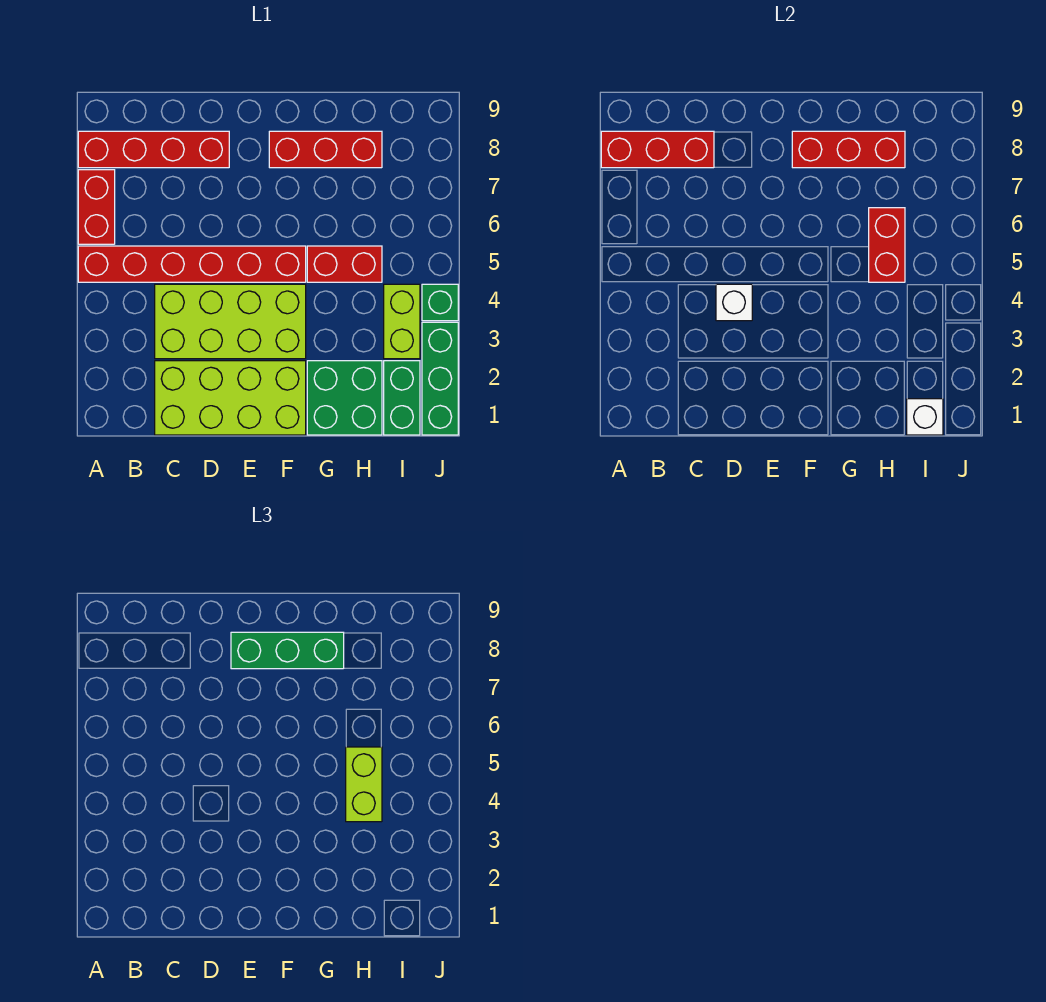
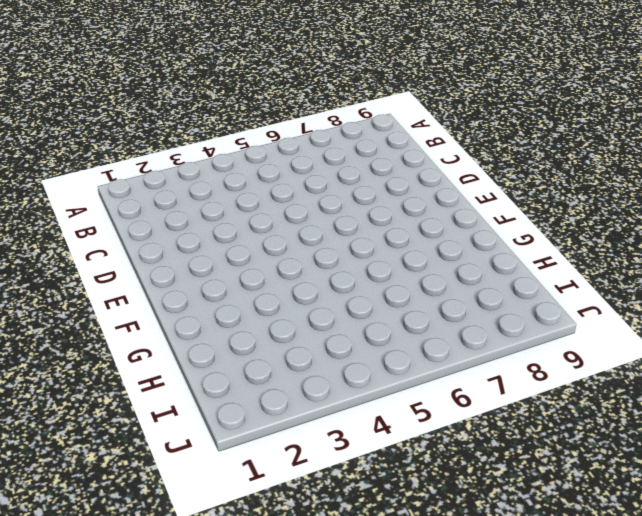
none -> red brick A5:F5 level 1
none -> red brick A6:A7 level 1
none -> red brick A8:D8 level 1

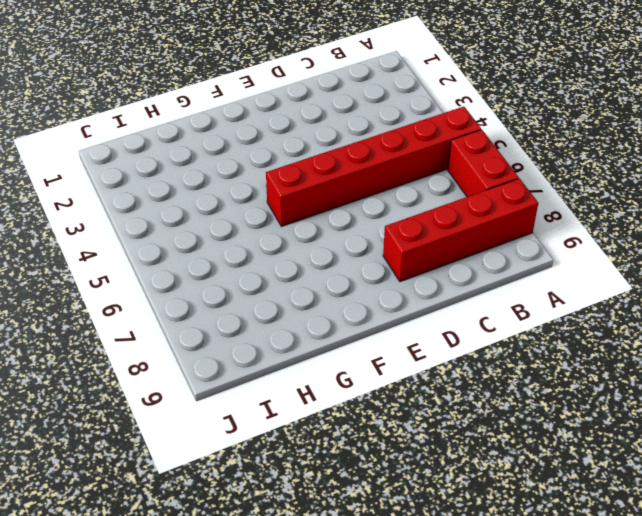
none -> lime brick C1:F2 level 1
none -> lime brick C3:F4 level 1
none -> red brick F8:H8 level 1

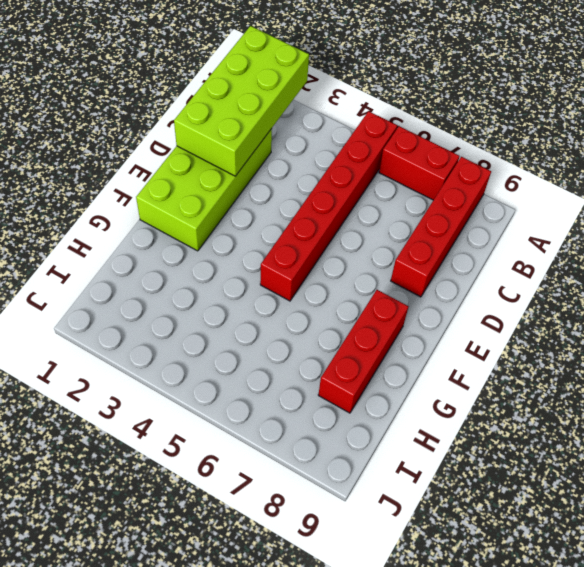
lime brick A1:D2 level 2 -> lime brick C3:F4 level 1
none -> green brick G1:H2 level 1
none -> red brick G5:H5 level 1
none -> green brick I1:I2 level 1

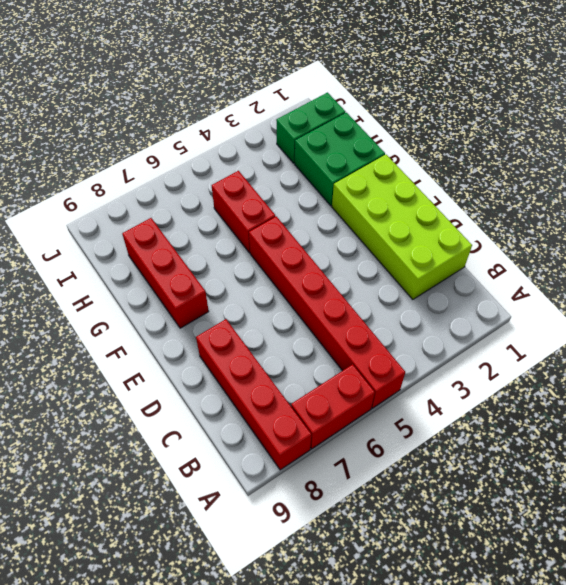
none -> lime brick C3:F4 level 1
none -> lime brick I3:I4 level 1
none -> green brick J1:J3 level 1

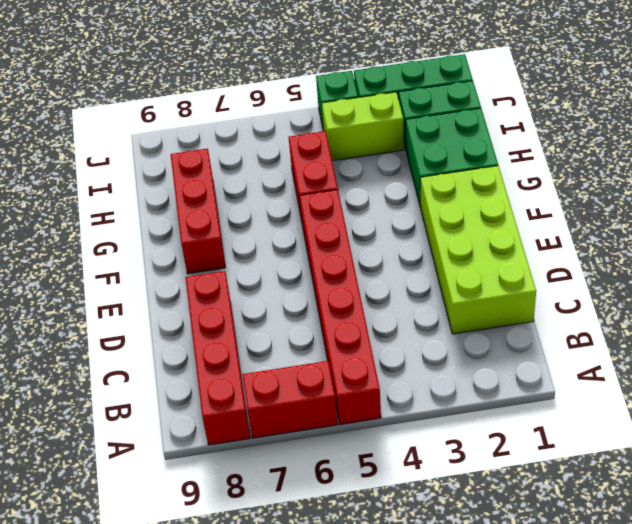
none -> lime brick C3:F4 level 1
none -> red brick A8:C8 level 2
none -> white brick D4 level 2

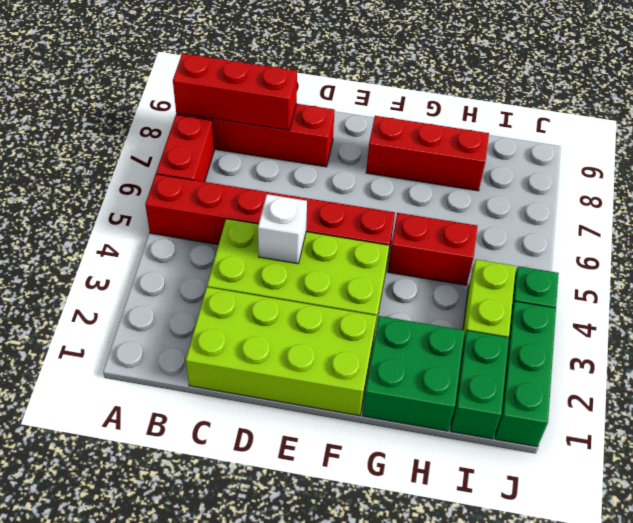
none -> red brick F8:H8 level 2
none -> red brick H5:H6 level 2
none -> white brick I1 level 2

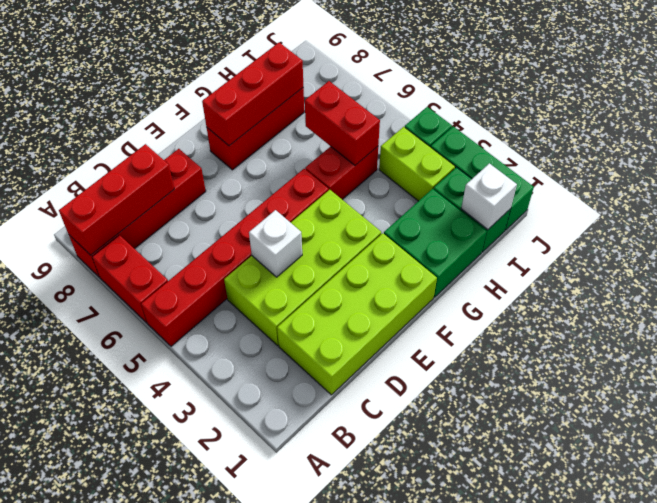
none -> green brick E8:G8 level 3
none -> lime brick H4:H5 level 3

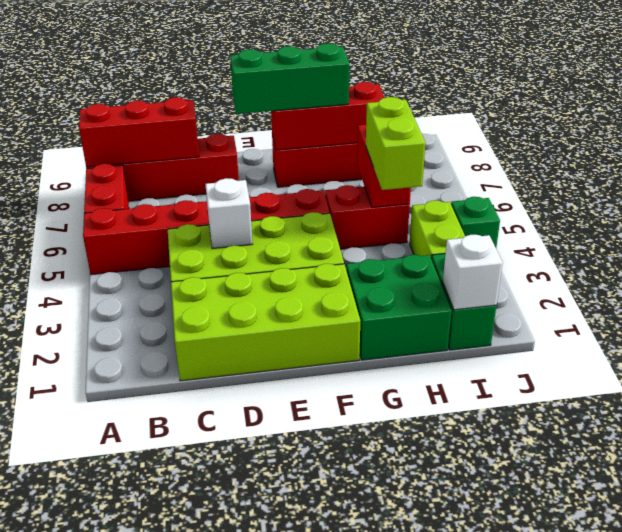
none -> green brick J1:J3 level 1

